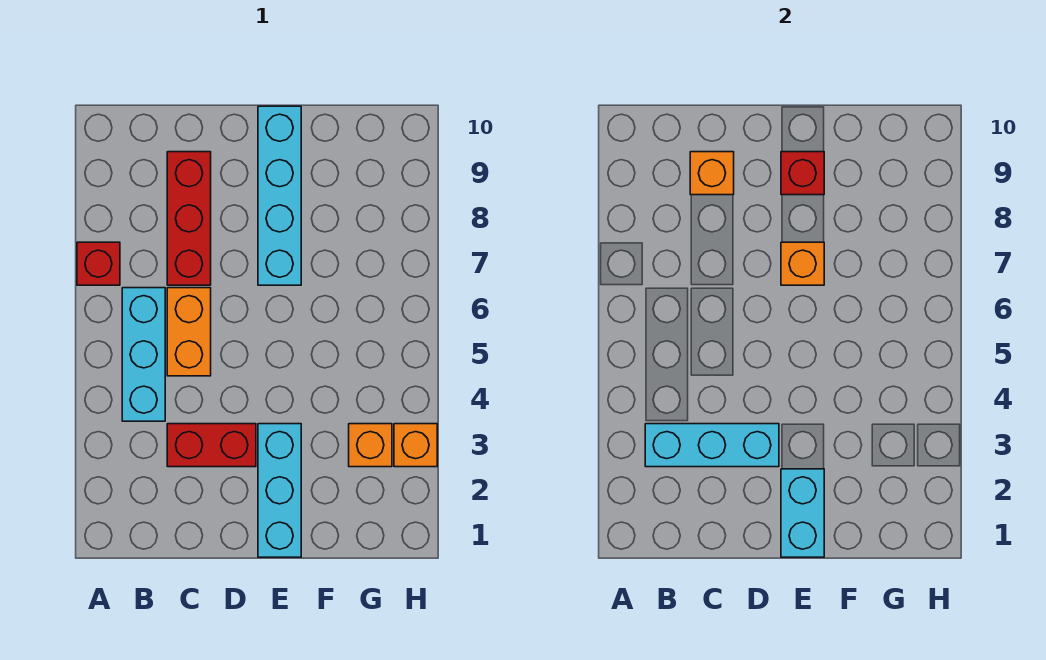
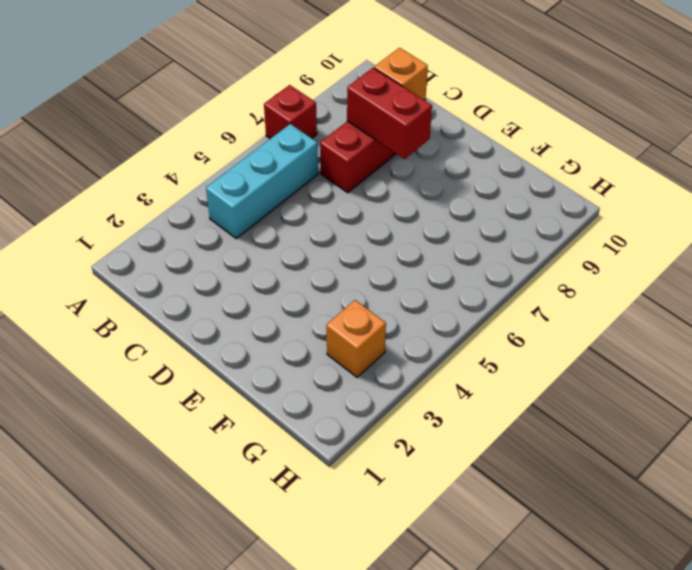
red brick C8:D8 level 2 -> red brick C3:D3 level 1
none -> orange brick C5:C6 level 1
none -> cyan brick E1:E3 level 1
none -> cyan brick E7:E10 level 1

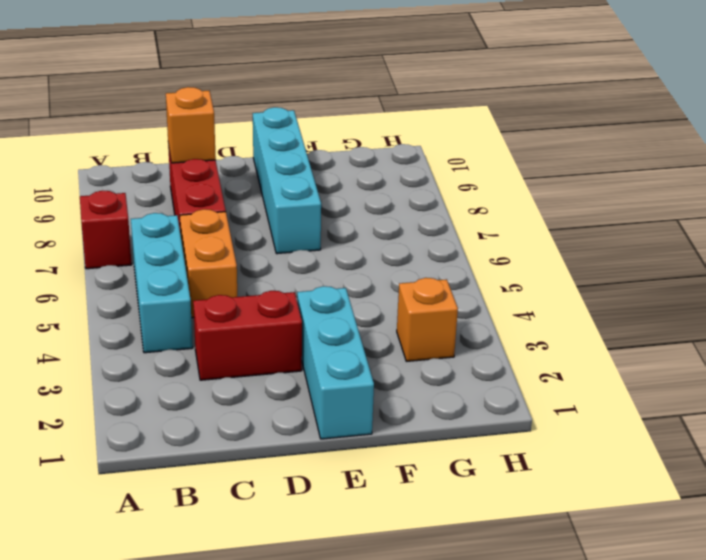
none -> orange brick H3 level 1
none -> cyan brick B3:D3 level 2
none -> cyan brick E1:E2 level 2

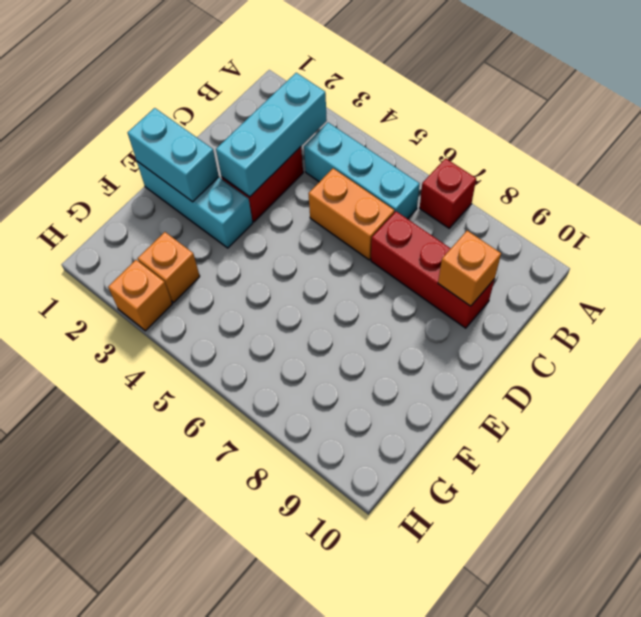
none -> cyan brick E7:E10 level 1
none -> orange brick E7 level 2
none -> red brick E9 level 2

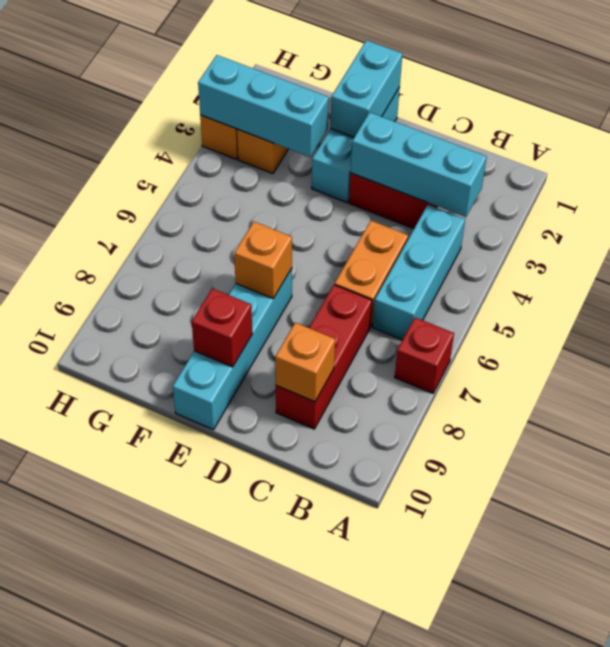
cyan brick F3:H3 level 2 -> none

